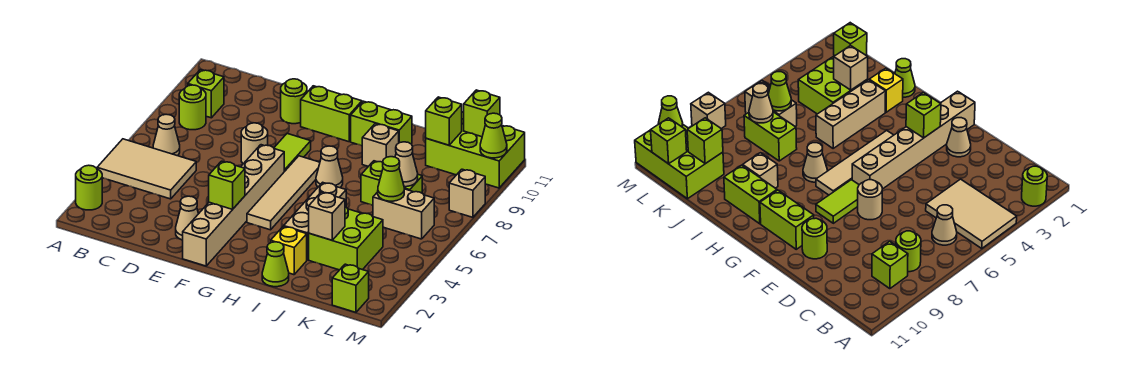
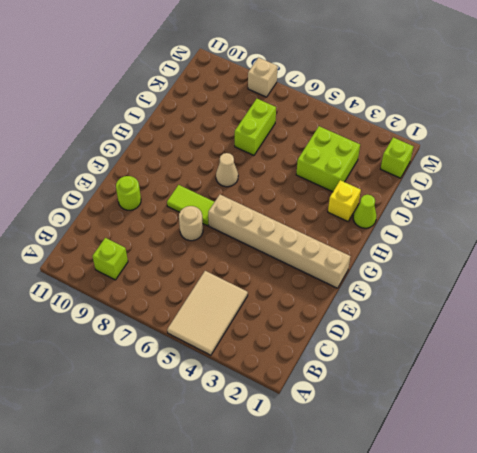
none -> lime round brick A2 level 1
none -> tan cone B6 level 1
none -> lime round brick B8 level 1
none -> tan cone E2 level 1

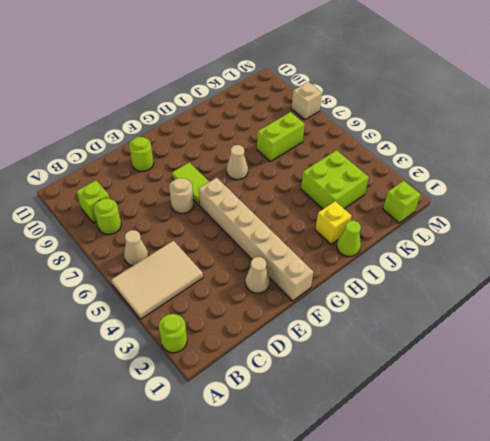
none -> lime brick F10:G10 level 1
none -> tan tile G4:G7 level 1
none -> lime brick H10:I10 level 1
none -> tan brick I3:I5 level 1

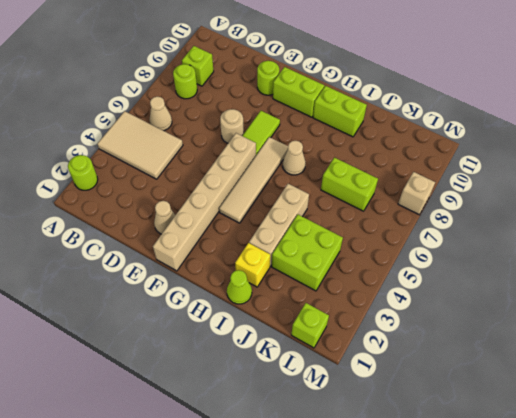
none -> tan brick I9 level 1
none -> tan brick K6:L6 level 1
none -> lime brick K10:M11 level 1
none -> lime brick F3 level 2

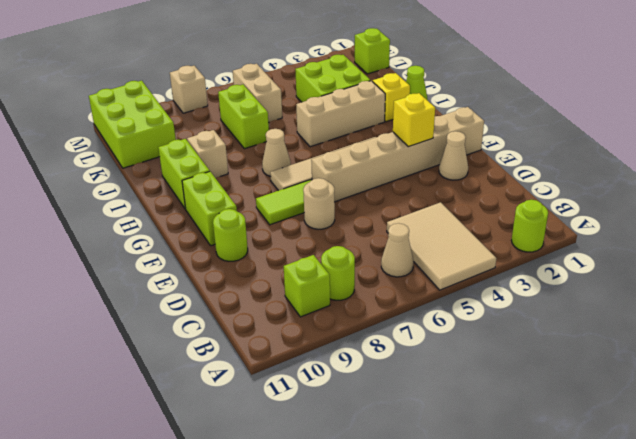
yellow brick F3 level 2 -> lime brick F3 level 2
none -> tan brick J3 level 2
none -> lime cone K6 level 2
none -> tan cone K7 level 2
none -> lime brick K10 level 2

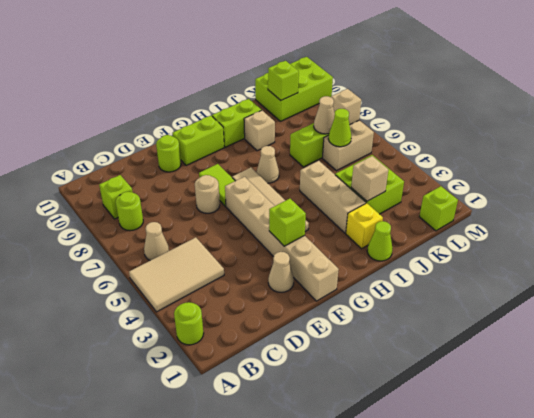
none -> lime brick L11 level 2
none -> lime cone M10 level 2

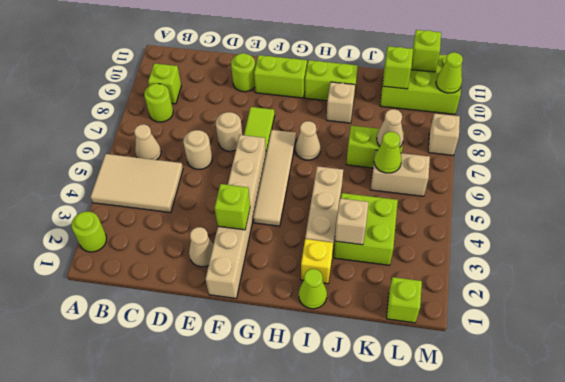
tan round brick D6 level 1 -> none

